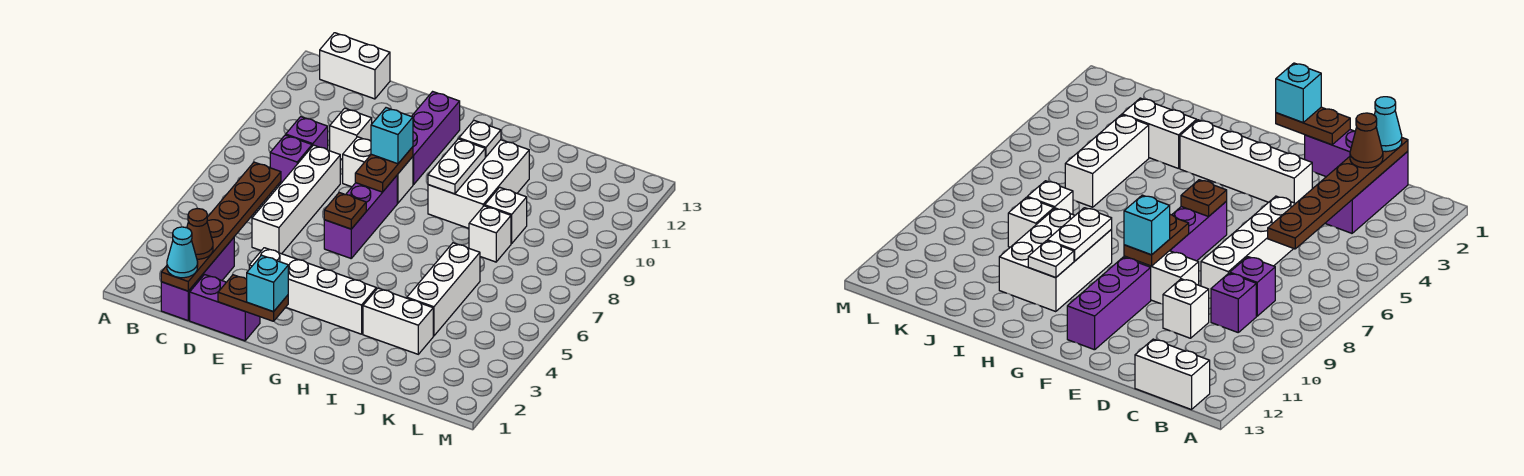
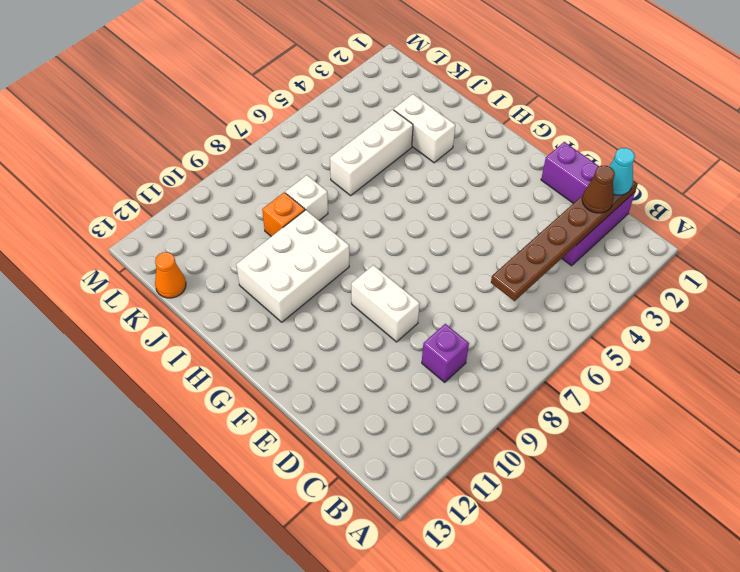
orange brick J9 level 1 -> white brick J9 level 1
orange cone K13 level 1 -> none
none -> white brick B13:C13 level 1
none -> purple brick C8 level 1
none -> white brick D5:D8 level 1

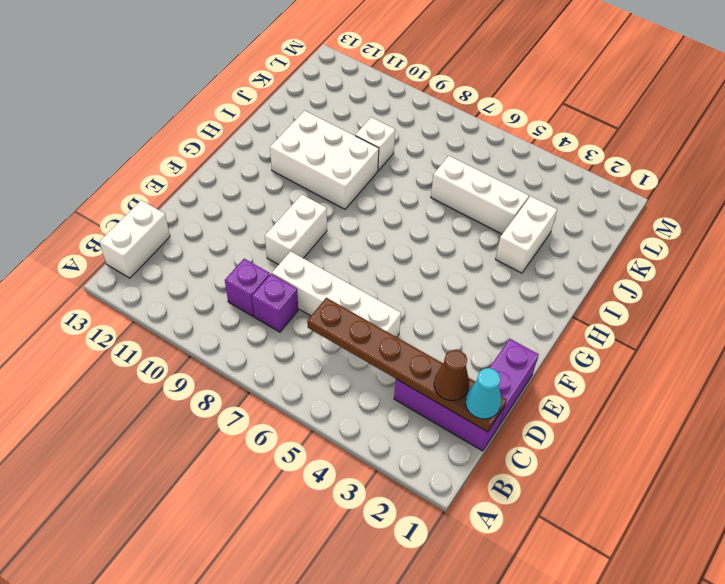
none -> white brick D10 level 1
none -> white brick E3:H3 level 1
none -> purple brick F6:F8 level 1

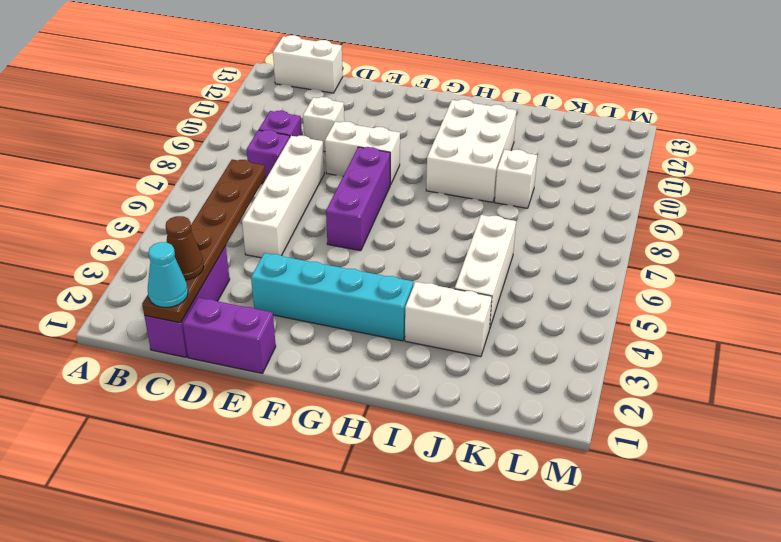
cyan brick E3:H3 level 1 -> white brick E3:H3 level 1
none -> purple brick F10:F12 level 1
none -> white brick J8 level 1
none -> brown plate E1:F1 level 2

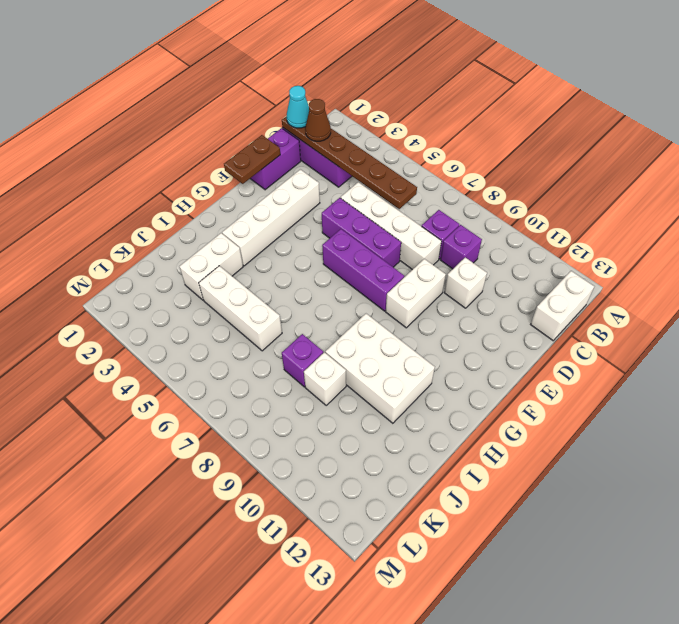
purple brick E5:E7 level 1 -> purple brick F10:F12 level 1
purple brick J8 level 1 -> white brick J8 level 1
none -> brown plate F6 level 2
none -> brown plate F8:F9 level 2
none -> white plate H9:H10 level 2

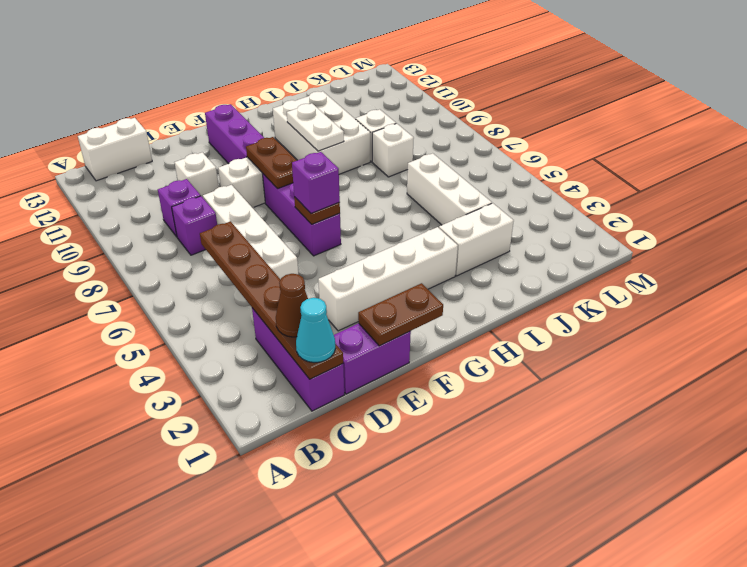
purple brick F6 level 3 -> none
none -> white plate H11 level 2
none -> cyan brick F1 level 3
none -> cyan brick F9 level 3

